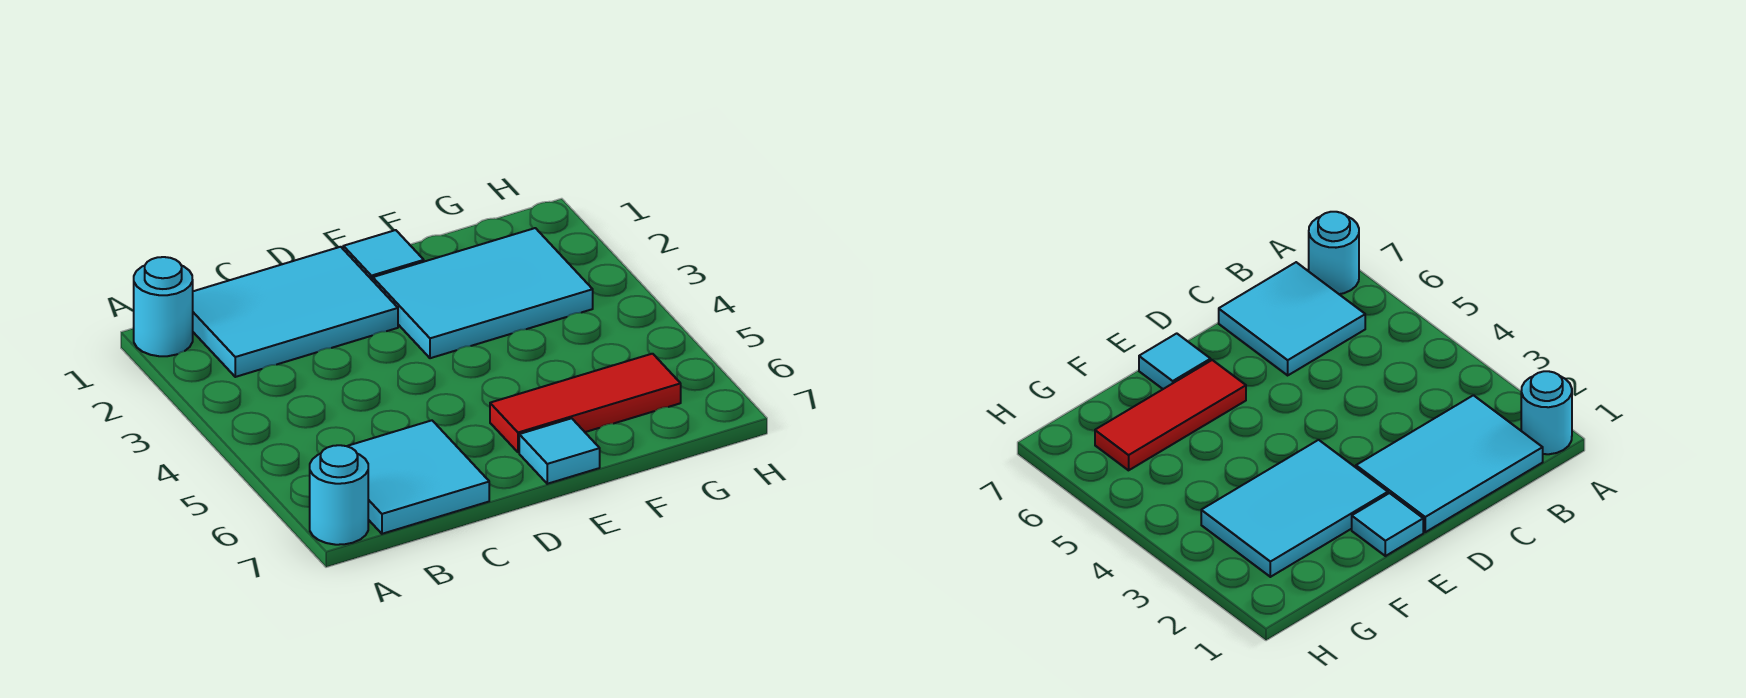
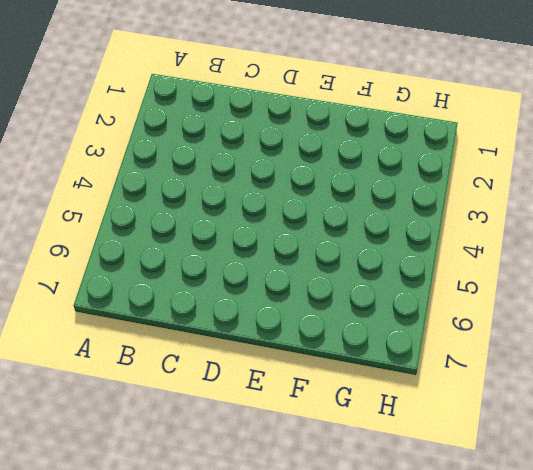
none -> cyan round brick A1 level 1
none -> cyan round brick A7 level 1

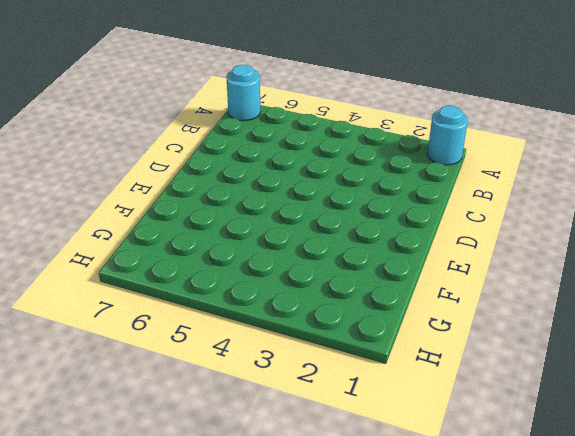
none -> cyan tile B1:D2 level 1
none -> cyan tile B6:C7 level 1

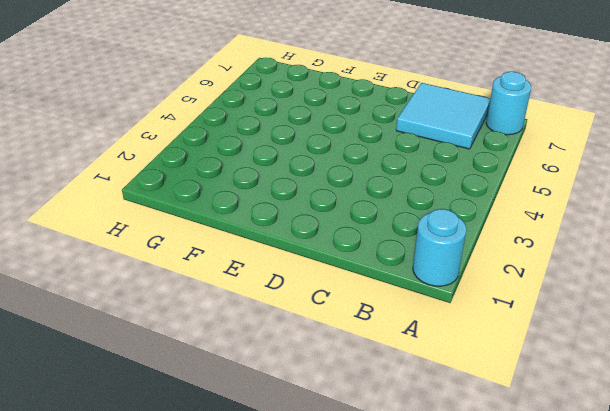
none -> cyan tile B1:D2 level 1
none -> cyan tile E1 level 1

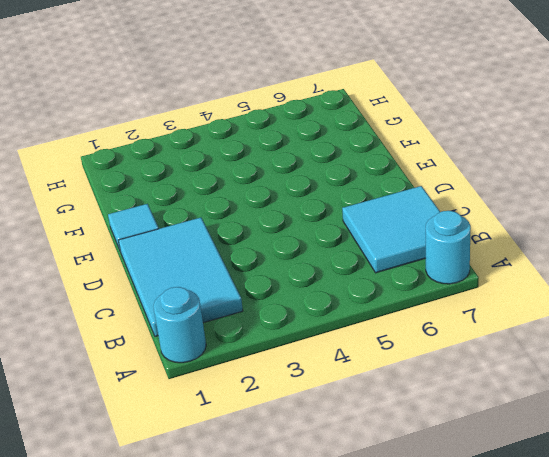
none -> cyan tile E2:G3 level 1
none -> red tile E6:G6 level 1

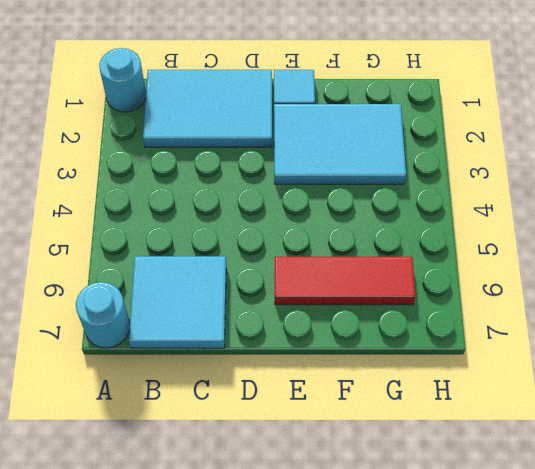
none -> cyan tile E7 level 1

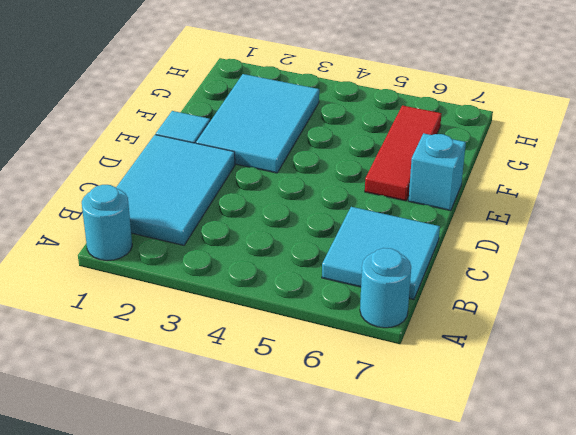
cyan brick E7 level 1 -> cyan tile E7 level 1

